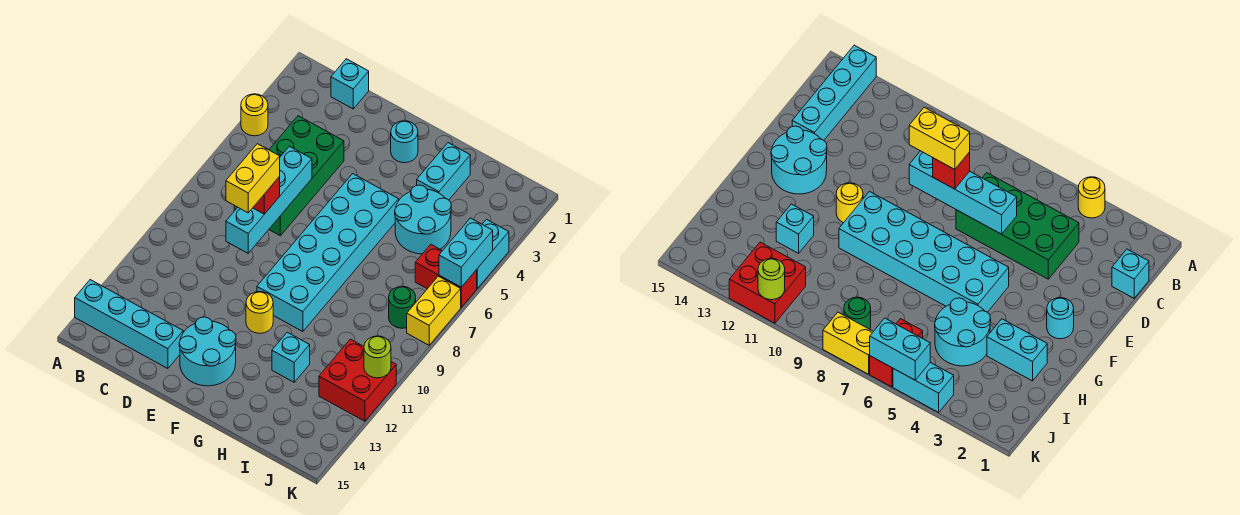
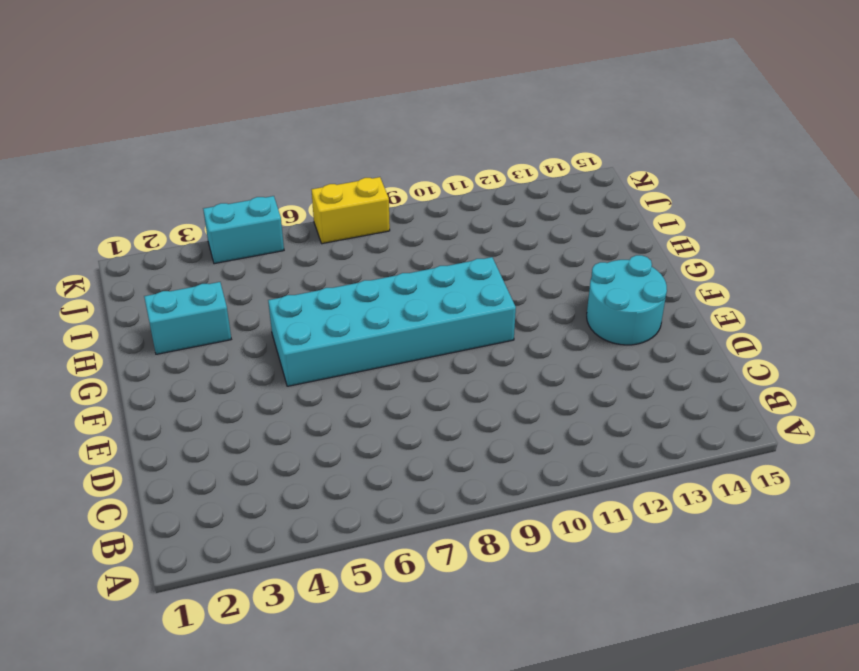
none -> yellow round brick A4 level 1
none -> cyan brick A14:D14 level 1
none -> cyan brick C1 level 1

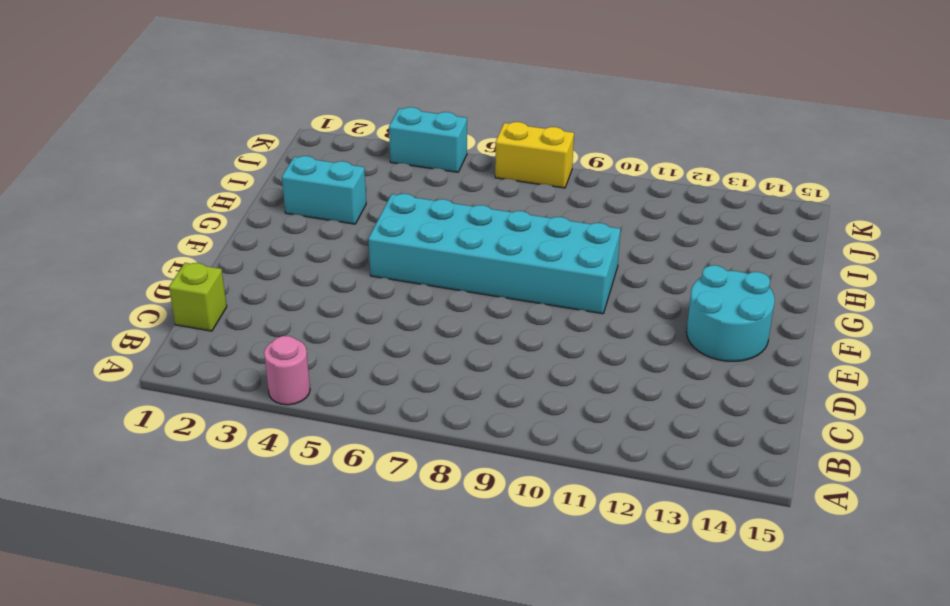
pink round brick A4 level 1 -> yellow round brick A4 level 1
lime brick C1 level 1 -> cyan brick C1 level 1
none -> cyan brick A14:D14 level 1
none -> green brick C4:D7 level 1
none -> cyan round brick F2 level 1

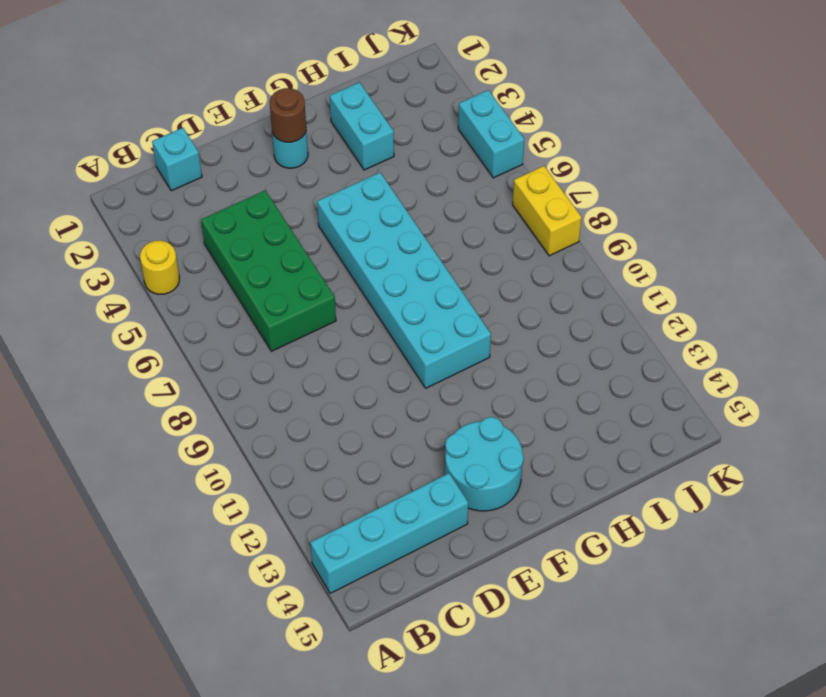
brown round brick F2 level 2 -> none
none -> yellow round brick F11 level 1
none -> cyan round brick H4:I5 level 1
none -> cyan brick H12 level 1

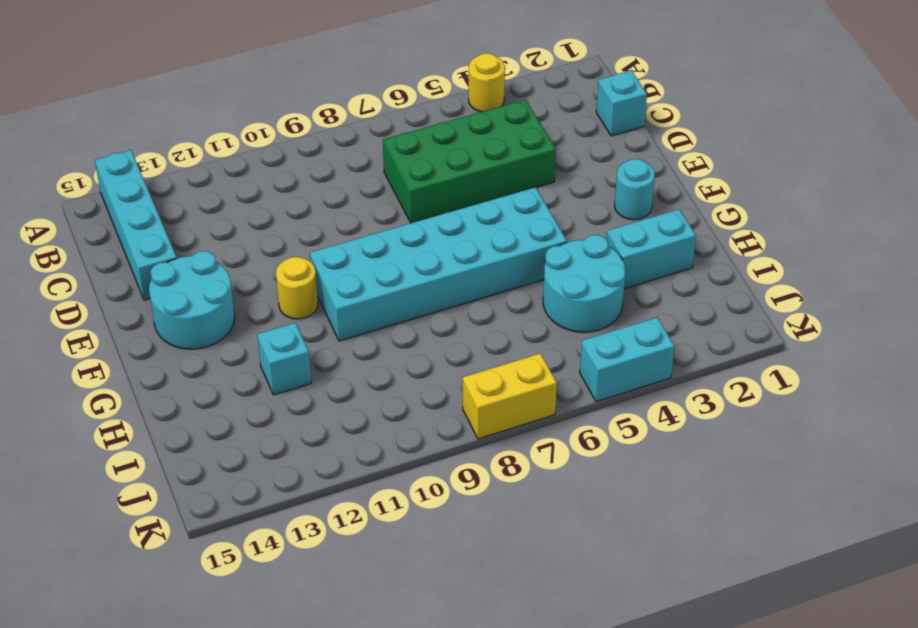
none -> red brick J6:K6 level 1
none -> green round brick J8 level 1
none -> red brick J11:K12 level 1

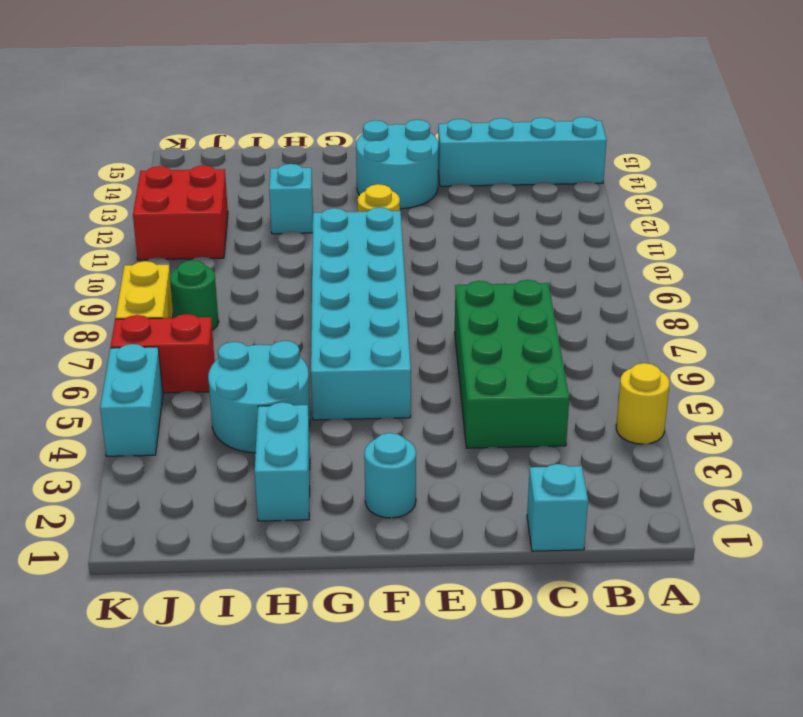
none -> cyan brick D6:D9 level 2
none -> cyan brick K5:K6 level 2
none -> lime round brick K11 level 2

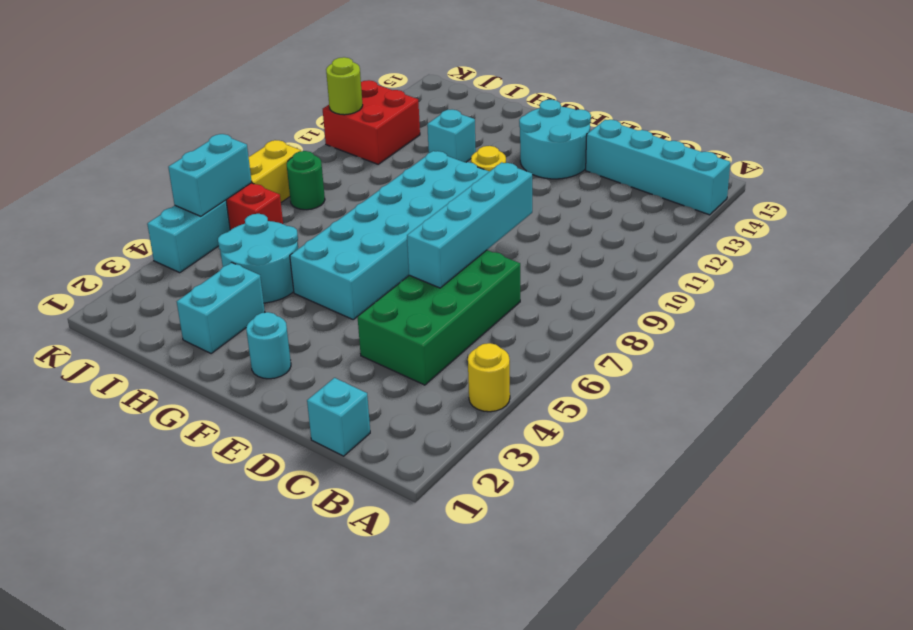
none -> red brick D8 level 3
none -> yellow brick D8:D9 level 4

